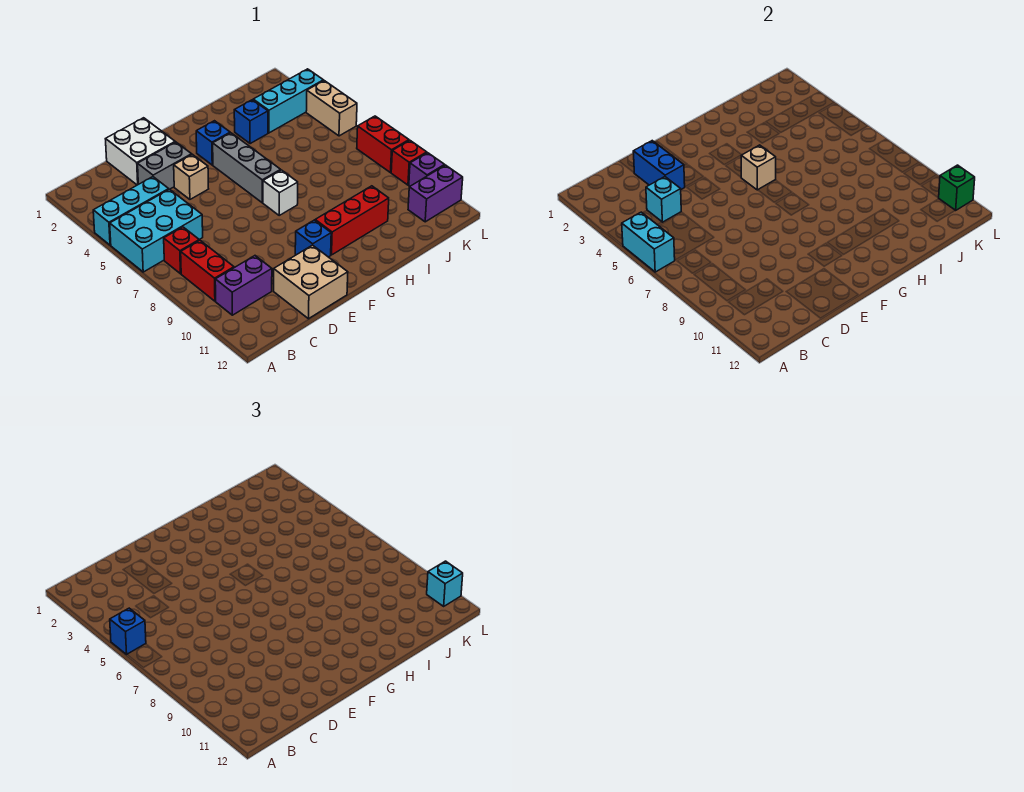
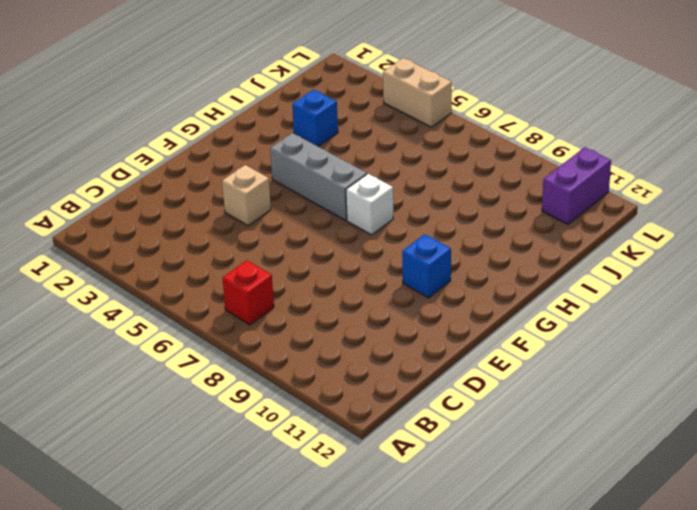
none -> cyan brick A4:C4 level 1
none -> cyan brick A5:C6 level 1
none -> red brick B8:B9 level 1

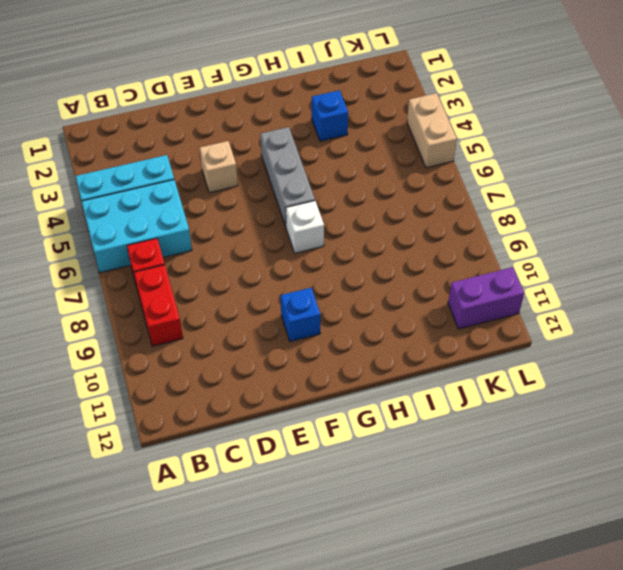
none -> purple brick B10:C10 level 1
none -> white brick D1:E2 level 1
none -> grey brick D3:E3 level 1

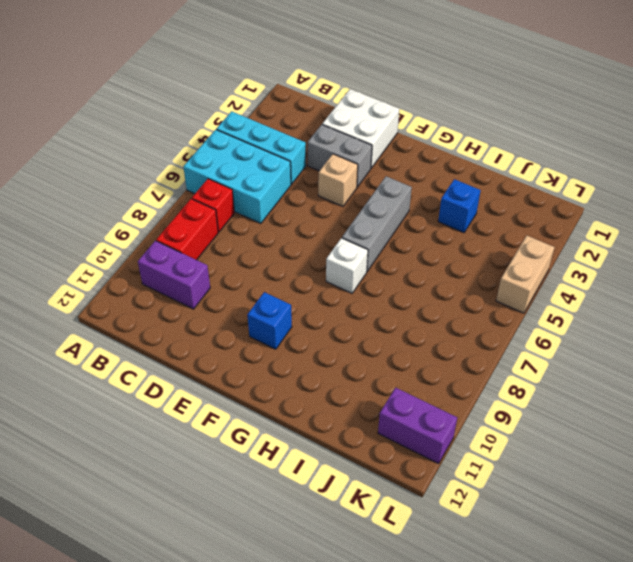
none -> tan brick D11:E12 level 1
none -> blue brick G3 level 1
none -> red brick G10:I10 level 1

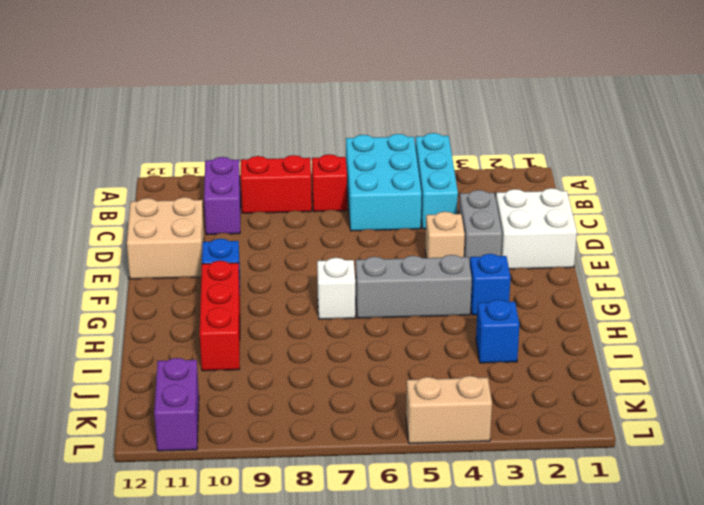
none -> cyan brick J3:L3 level 1
none -> red brick L7:L8 level 1
none -> red brick L9 level 1

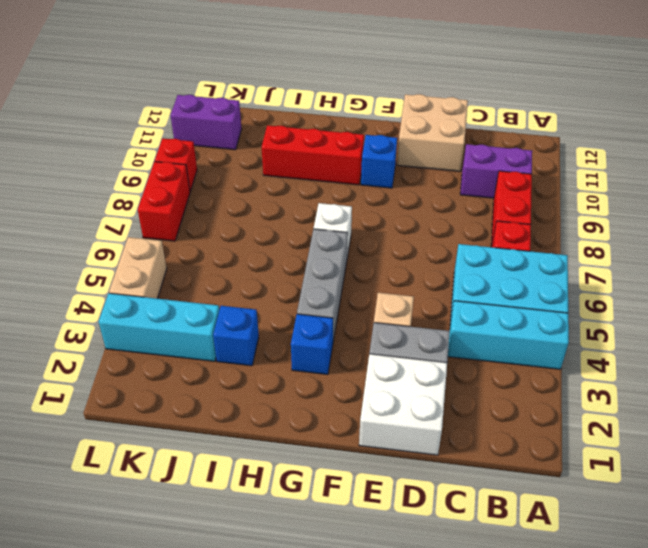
none -> purple brick L10 level 1
none -> cyan brick A5:A6 level 2
none -> cyan brick C4 level 2

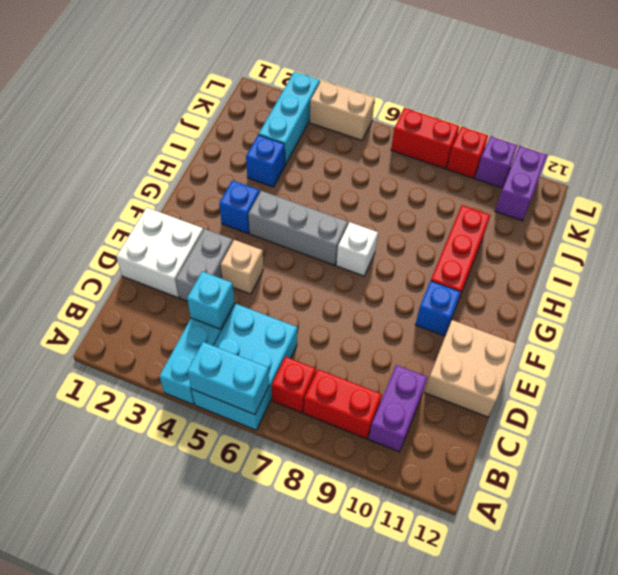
none -> blue brick D2:D3 level 2
none -> tan brick G5 level 2
none -> green brick L11 level 2

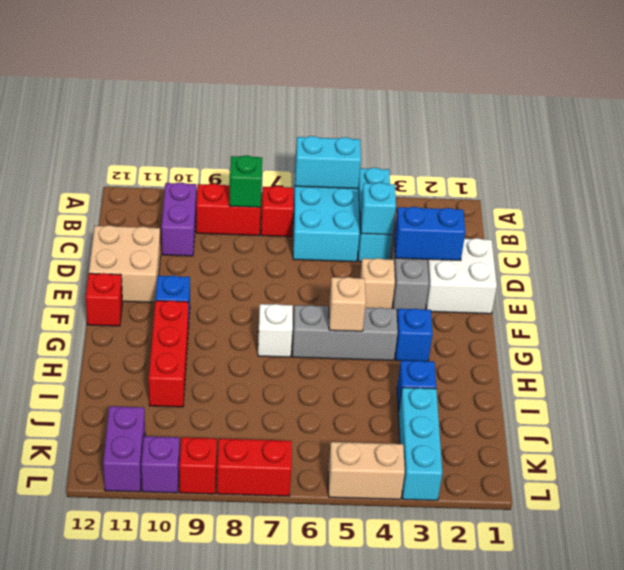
green brick B8 level 2 -> green brick L11 level 2
red brick F12 level 1 -> none
none -> blue brick A5 level 3
none -> cyan brick L11 level 3

